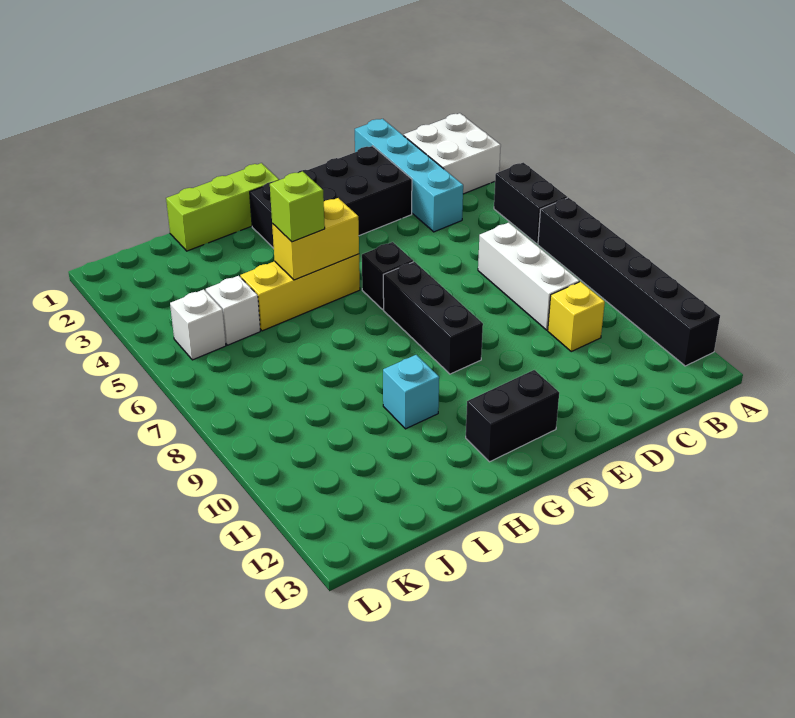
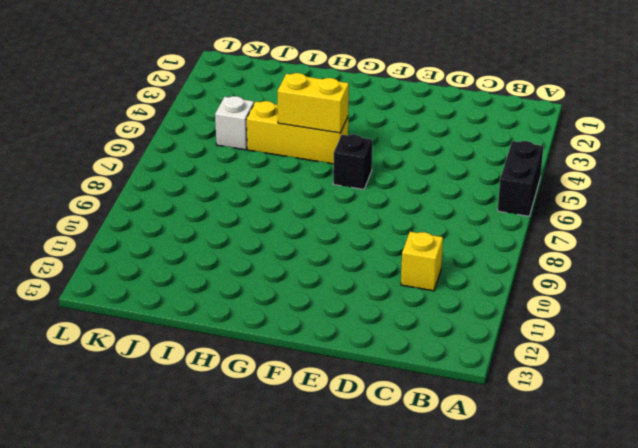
none -> white brick A2:B3 level 1
none -> black brick A7:A12 level 1
none -> cyan brick C1:C4 level 1

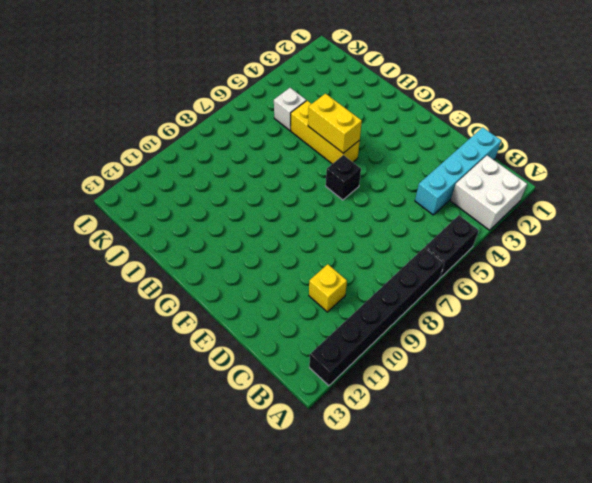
none -> white brick C7:C9 level 1
none -> black brick D2:G3 level 1
none -> black brick F7:F9 level 1

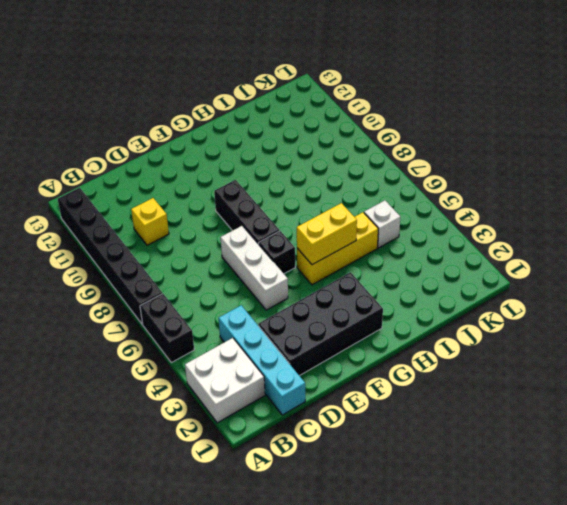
white brick E5:E7 level 1 -> white brick C7:C9 level 1
none -> black brick F12:G12 level 1
none -> lime brick G1:I1 level 1
none -> cyan brick H10 level 1

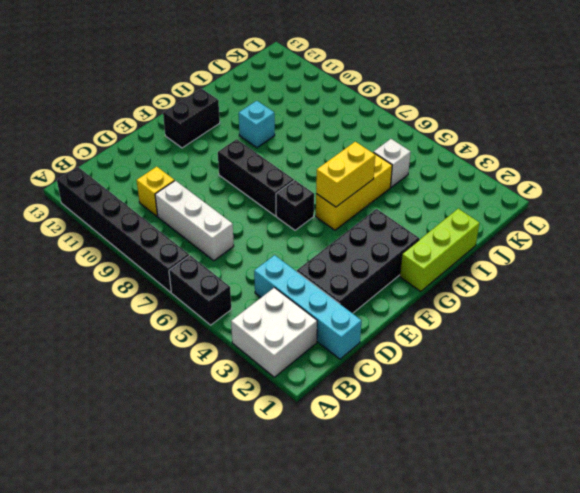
none -> white brick K5 level 1
none -> lime brick H5 level 3

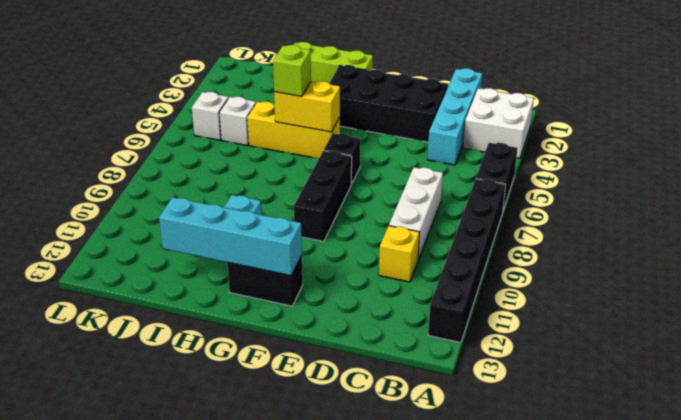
cyan brick F12:I12 level 2 -> none

